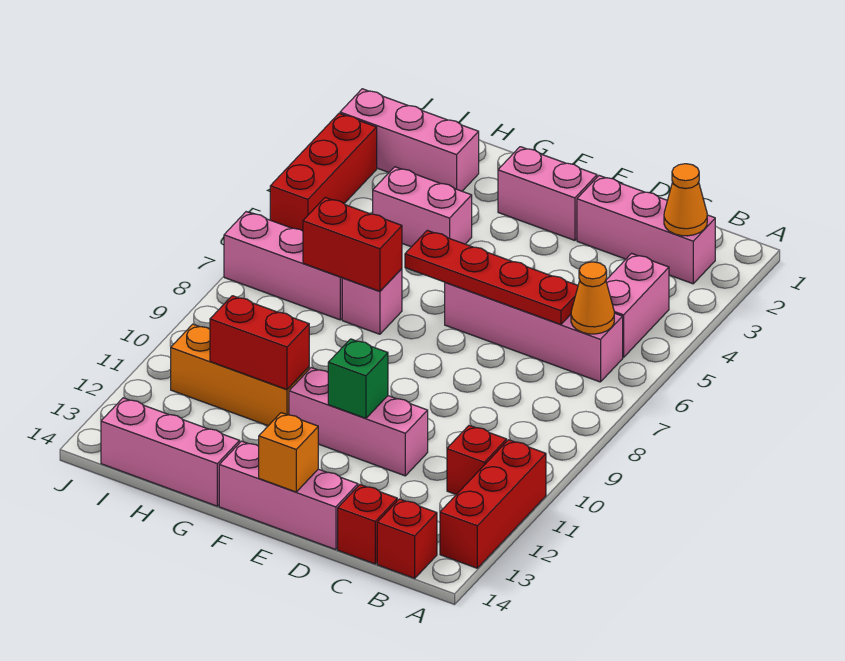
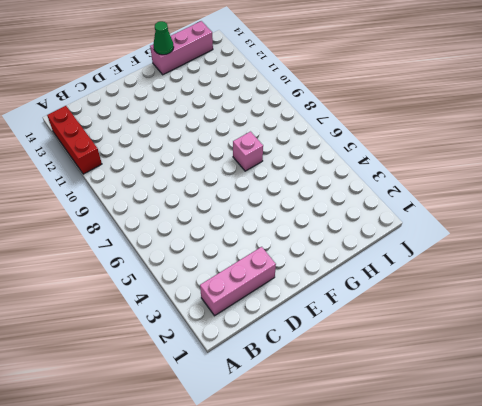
green cone G14 level 2 -> none
none -> pink brick B4:B5 level 1
none -> pink brick B6:E6 level 1
none -> red brick B11 level 1

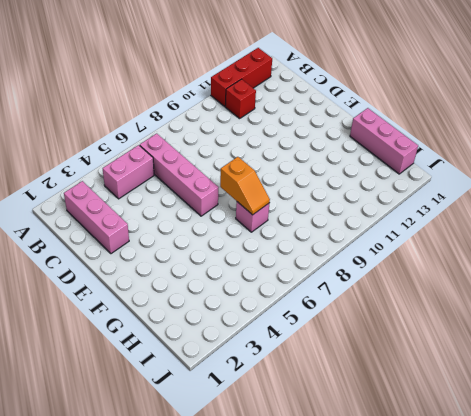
orange slope F7:G7 level 2 top F -> red brick G7:H7 level 2
none -> red brick B14 level 1
none -> red brick C14 level 1
none -> pink brick D11:F11 level 1

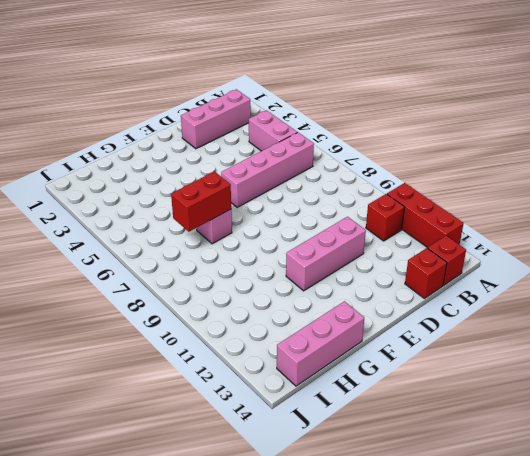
none -> pink brick D14:F14 level 1
none -> pink brick E2:F2 level 1
none -> pink brick G4:H4 level 1

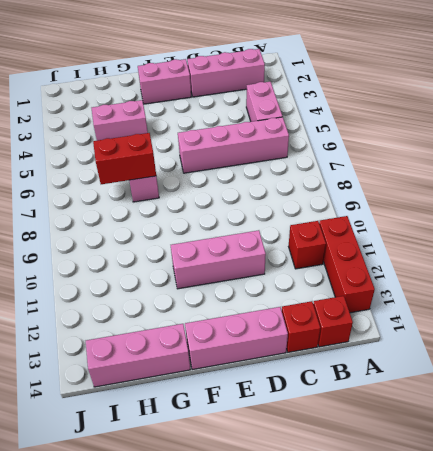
none -> orange brick G11:I11 level 1
none -> pink brick H2:J2 level 1
none -> pink brick H7:J7 level 1

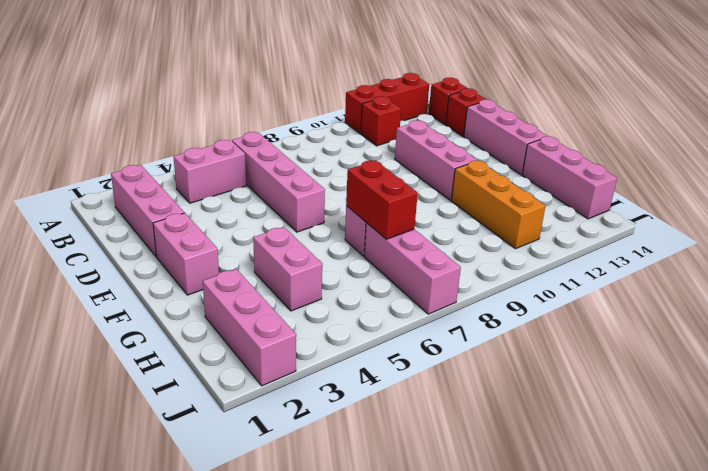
none -> red brick J3:J5 level 1
none -> orange cone B2 level 2
none -> orange cone B6 level 2

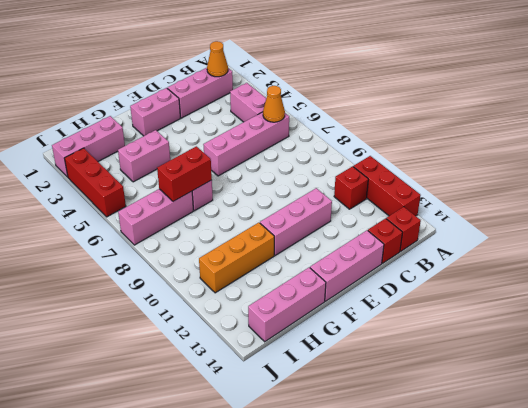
none -> red plate C6:F6 level 2
none -> green brick E11 level 2
none -> orange brick E14 level 2

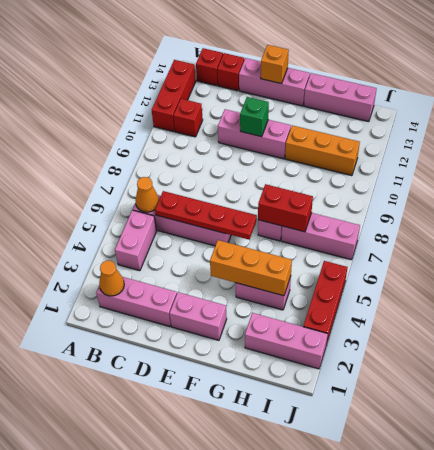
orange brick F4:H4 level 2 -> none
none -> red brick G11:H11 level 2

